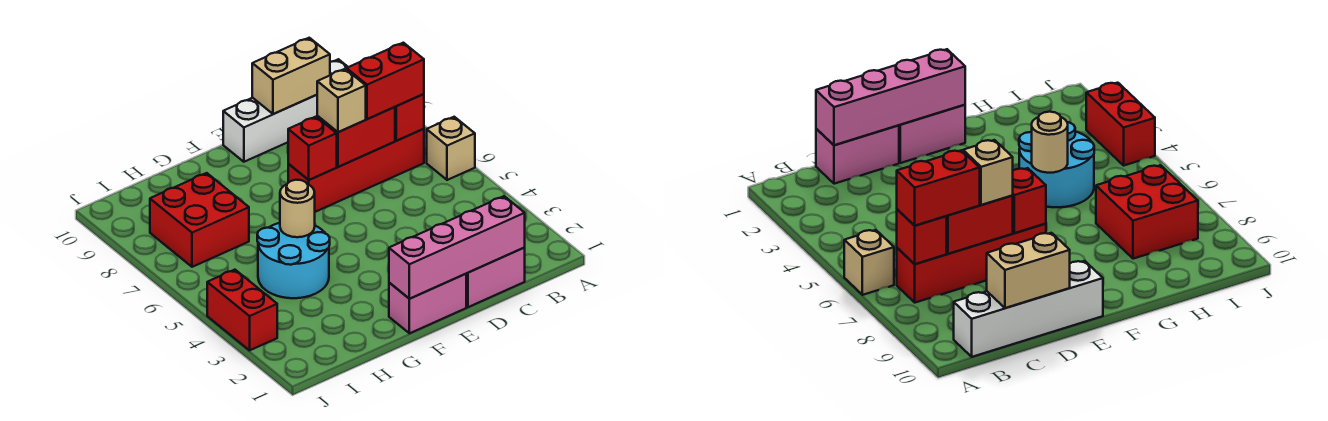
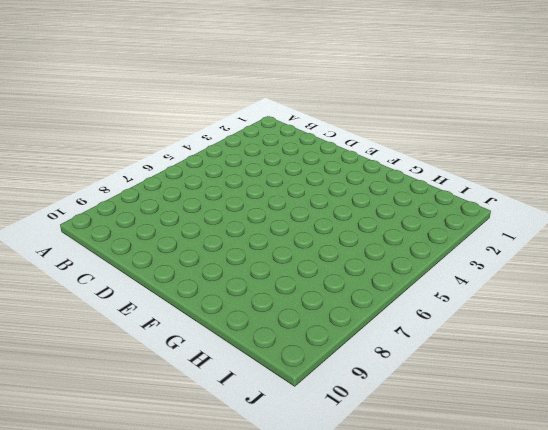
none -> tan brick A6 level 1
none -> red brick B7:E7 level 1
none -> white brick B10:E10 level 1

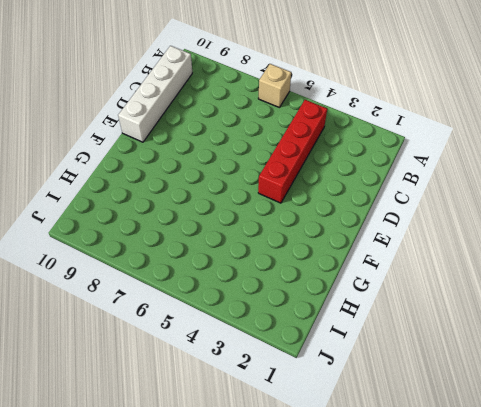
red brick B4:E4 level 1 -> red brick B7:E7 level 1
none -> pink brick C1:D1 level 1
none -> pink brick E1:F1 level 1
none -> cyan round brick G4:H5 level 1

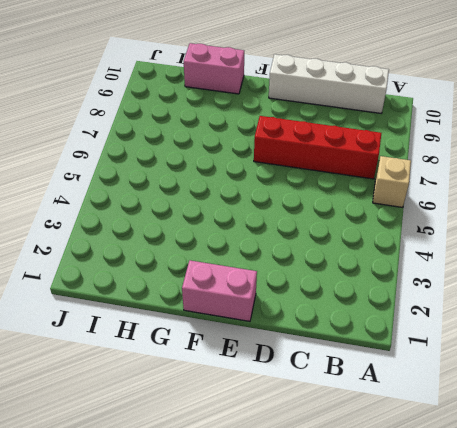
pink brick G10:H10 level 1 -> pink brick C1:D1 level 1
none -> cyan round brick G4:H5 level 1
none -> red brick H7:I8 level 1
none -> red brick J3:J4 level 1

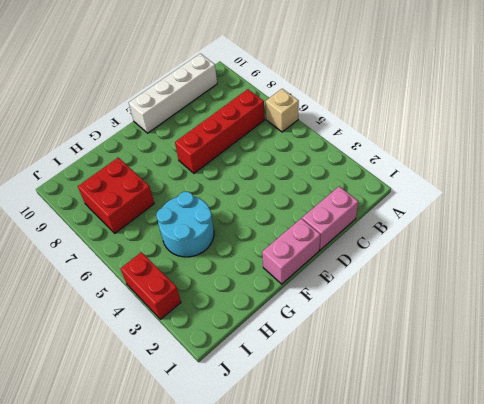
none -> red brick B7 level 2
none -> pink brick C1:F1 level 2
none -> red brick C7:D7 level 2

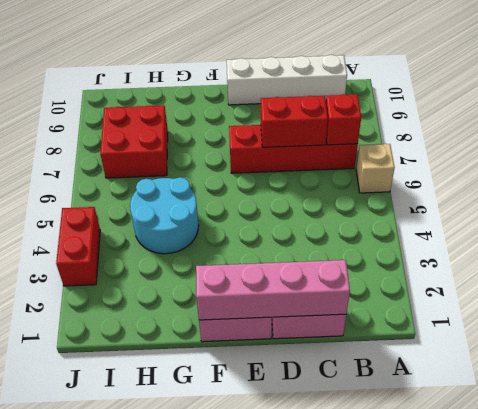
none -> tan brick C10:D10 level 2
none -> red brick E7 level 2
none -> tan round brick G5 level 2

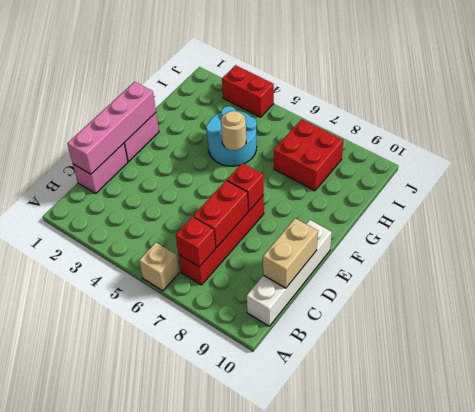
none -> red brick B7:C7 level 3
none -> tan brick D7 level 3

